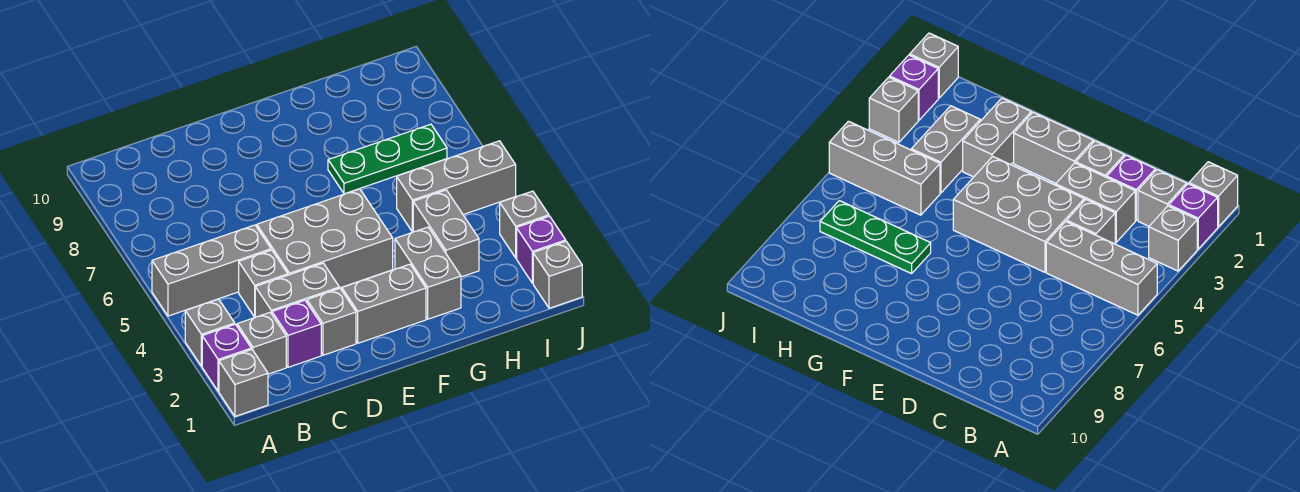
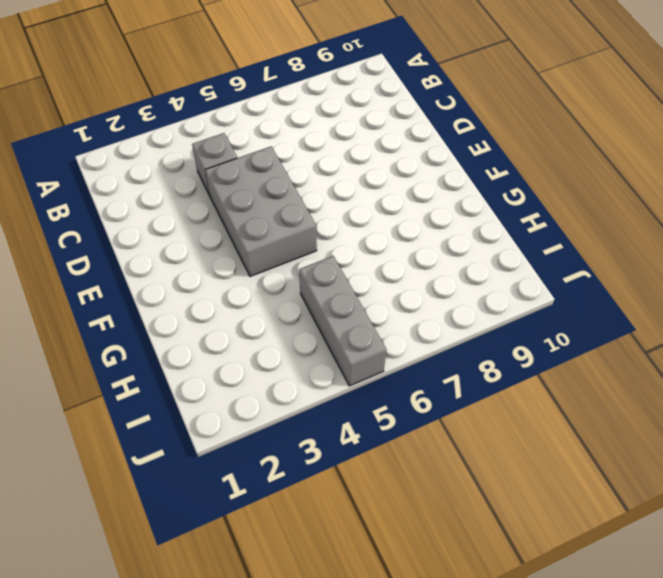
none -> grey brick A1 level 1
none -> purple brick A2 level 1
none -> grey brick A3 level 1

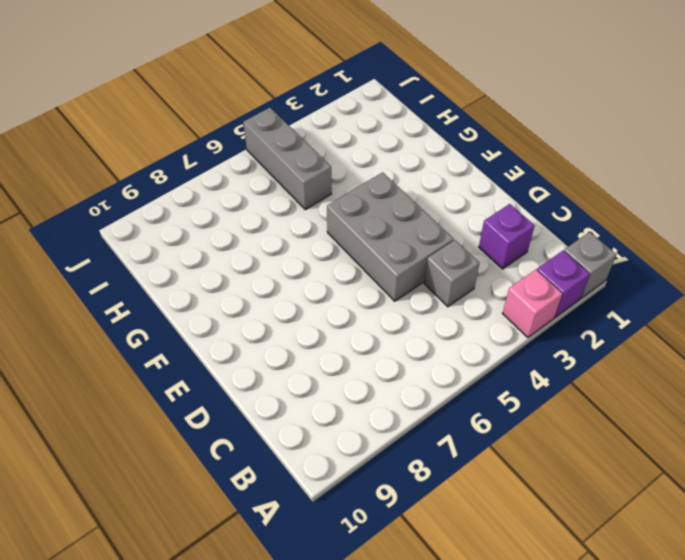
pink brick A3 level 1 -> grey brick A3 level 1
none -> grey brick A5:C5 level 1
none -> grey brick B2 level 1
none -> grey brick C3:D3 level 1

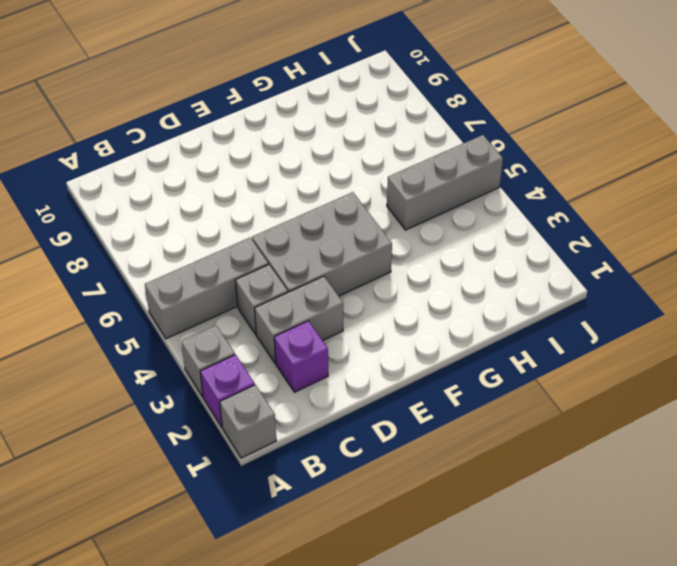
none -> grey brick B2 level 1
none -> grey brick D2 level 1
none -> grey brick E2:F2 level 1

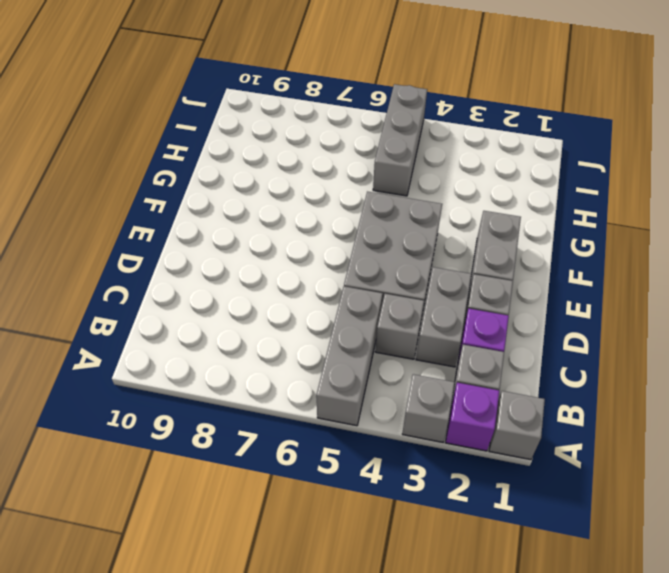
none -> grey brick G2:G3 level 1
none -> green plate G7:I7 level 1
none -> grey brick H3:H4 level 1

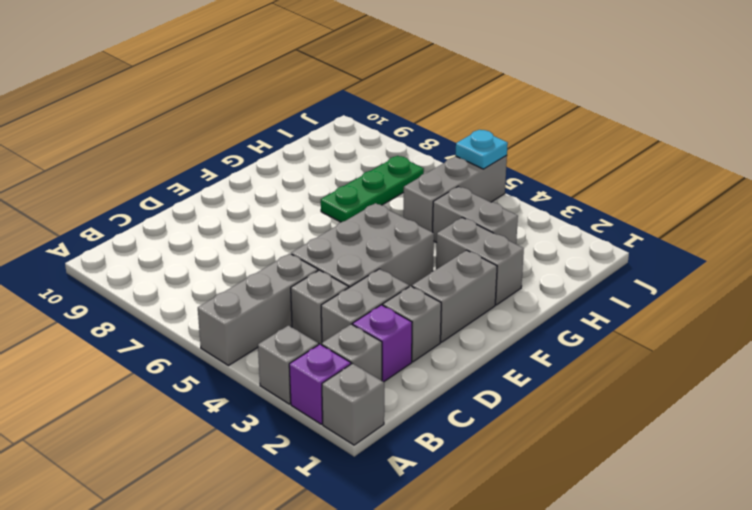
cyan plate J5 level 2 -> none
none -> grey brick J1 level 1
none -> purple brick J2 level 1
none -> grey brick J3 level 1

